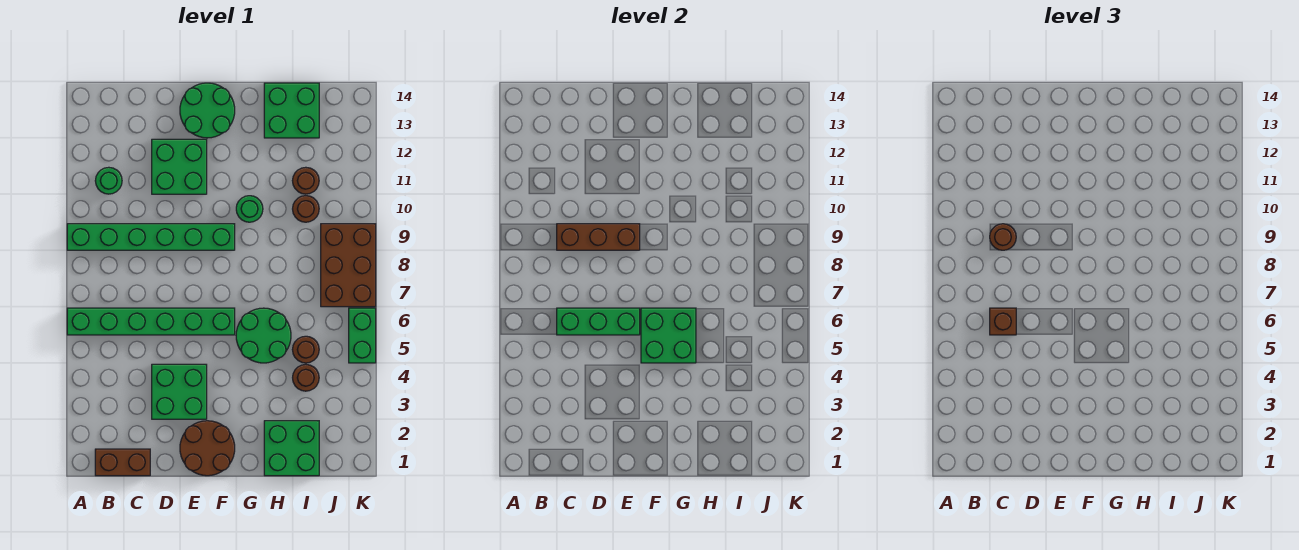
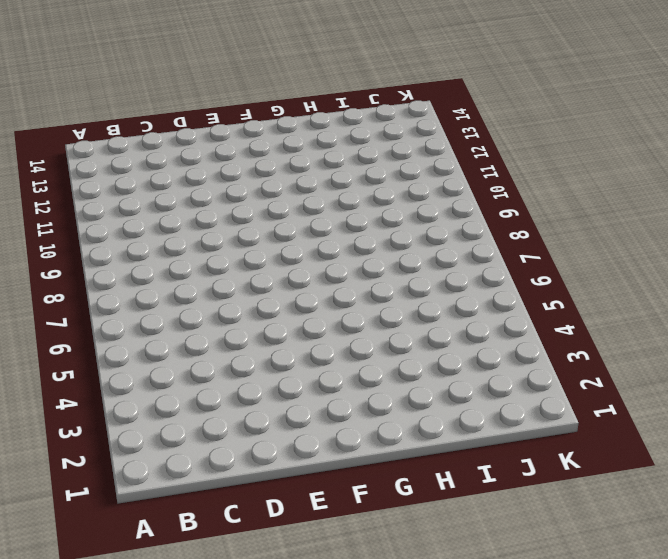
none -> green brick A6:F6 level 1
none -> green brick A9:F9 level 1
none -> brown brick B1:C1 level 1

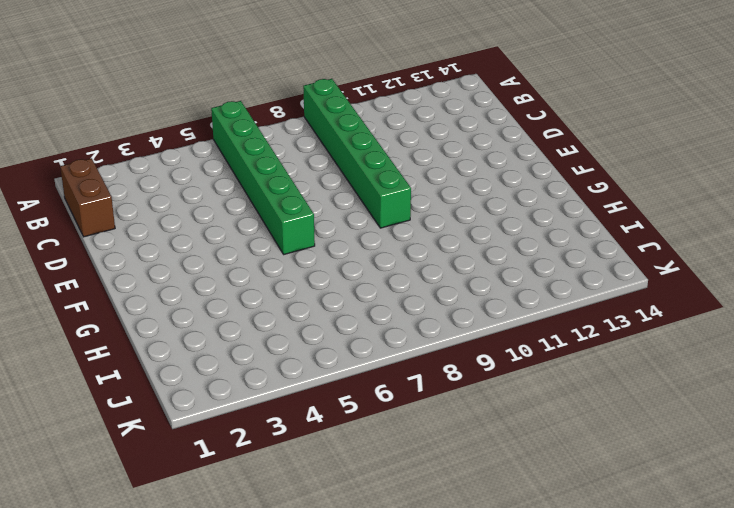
none -> green round brick B11 level 1
none -> green brick D3:E4 level 1
none -> green brick D11:E12 level 1

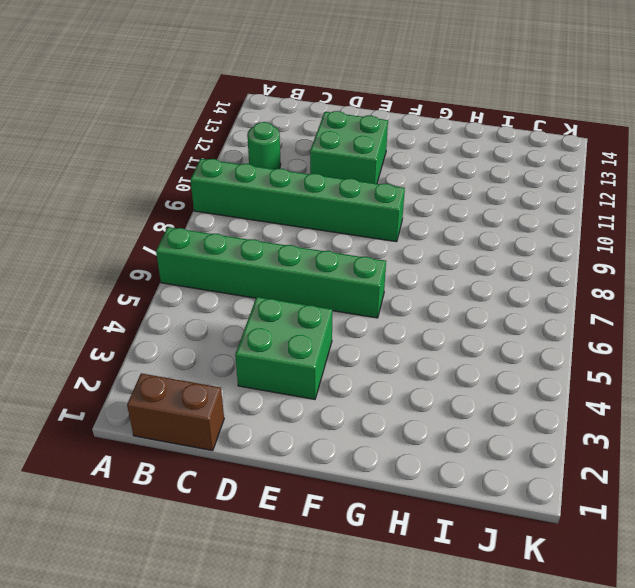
none -> brown round brick E1:F2 level 1
none -> green round brick E13:F14 level 1
none -> green round brick G5:H6 level 1

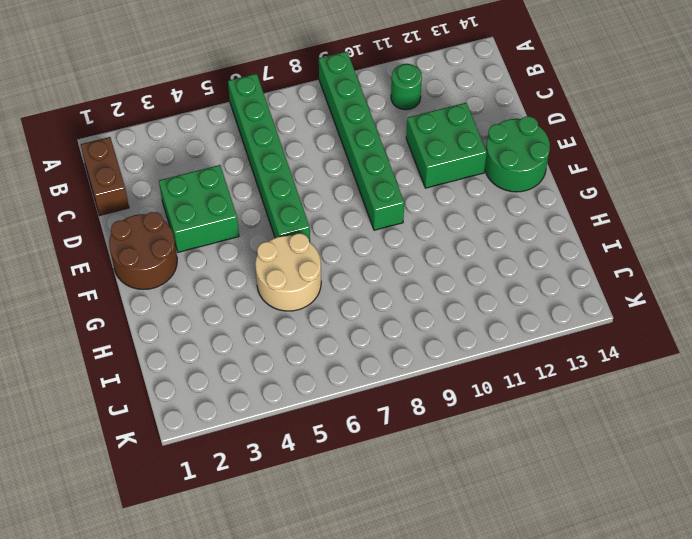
tan round brick G5:H6 level 1 -> green round brick G5:H6 level 1
none -> green round brick G10 level 1
none -> green brick H1:I2 level 1
none -> green brick H13:I14 level 1

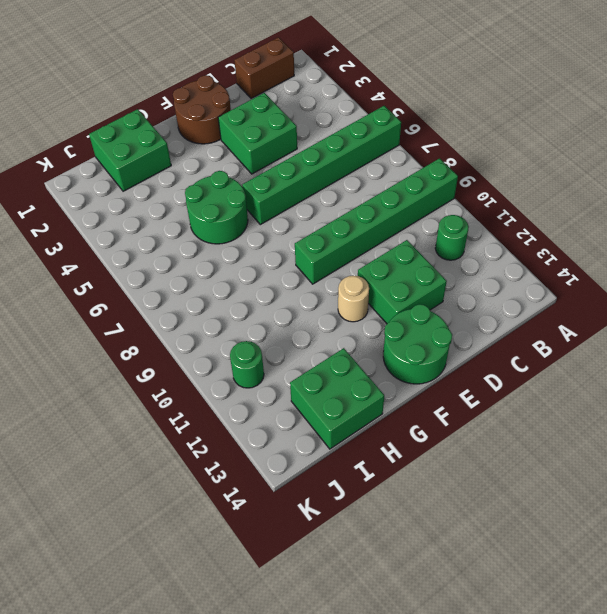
tan round brick F11 level 1 -> none
green round brick J11 level 1 -> green round brick G10 level 1
none -> brown round brick I4 level 1
none -> brown round brick I5 level 1
none -> brown round brick I10 level 1

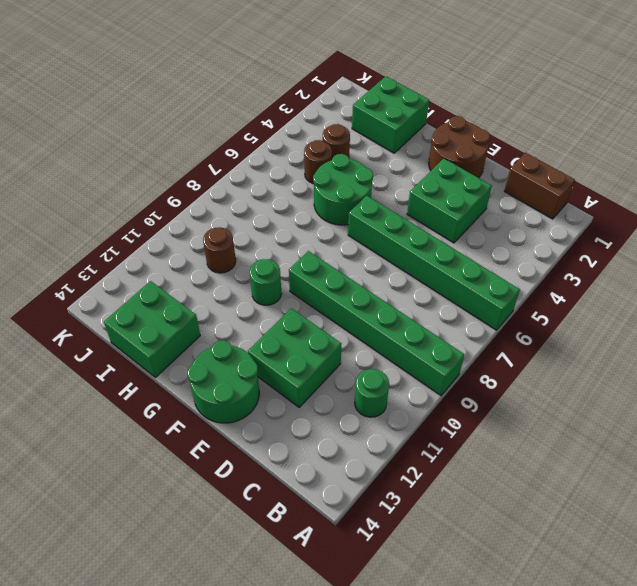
none -> brown round brick I11 level 1
none -> brown brick J7:K9 level 1
none -> green brick K5:K6 level 1

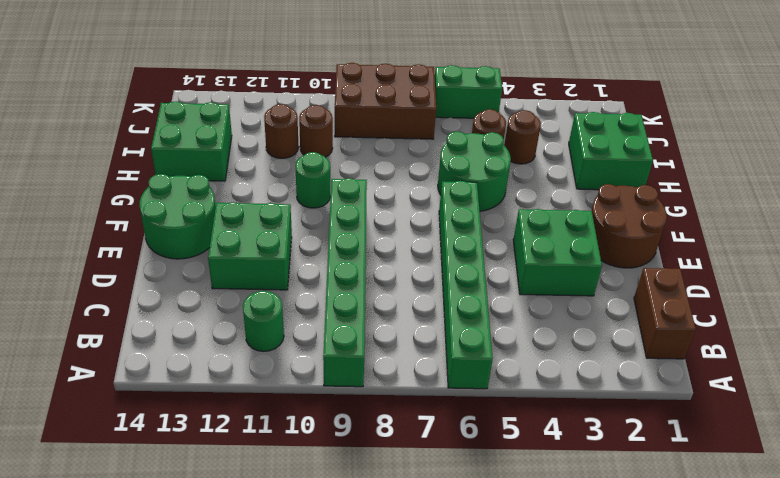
none -> green brick C6:E6 level 2
none -> brown brick C9:E9 level 2
none -> green brick F5:G6 level 2

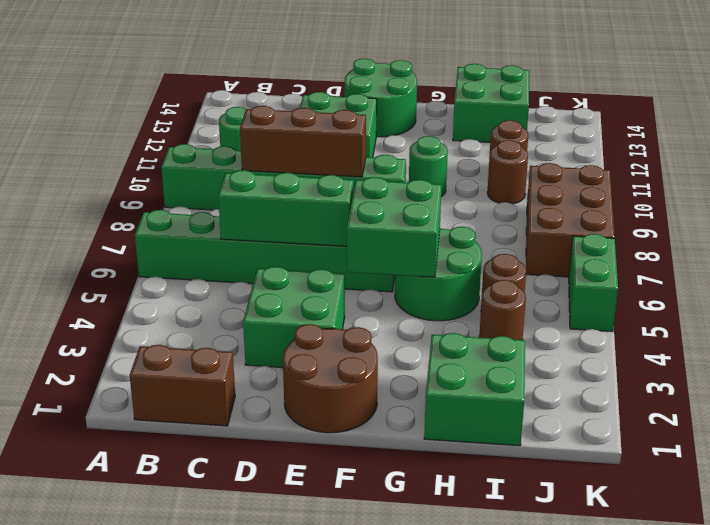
none -> brown brick C6 level 3
none -> brown round brick C9 level 3

